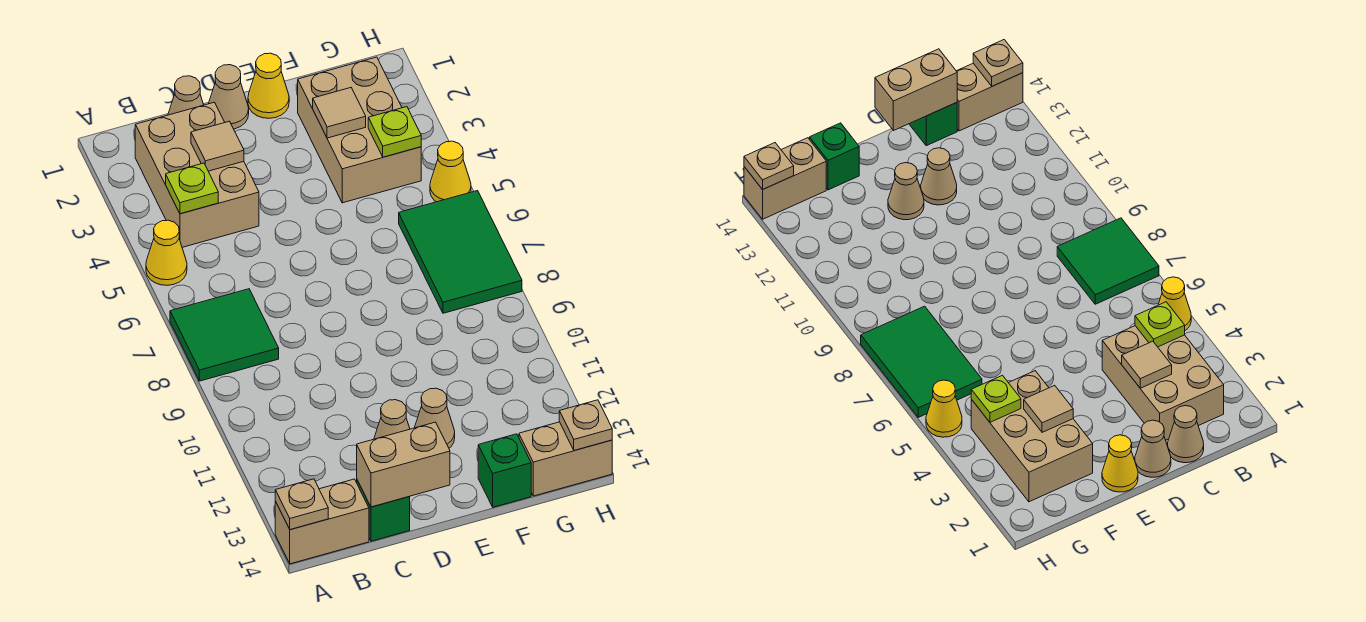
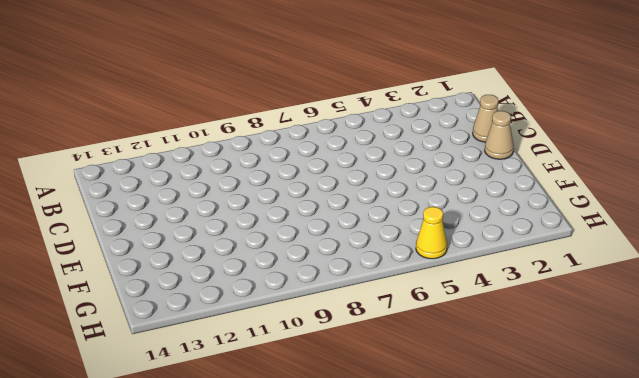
none -> yellow cone A5 level 1
none -> green tile A7:B8 level 1
none -> tan brick A14:B14 level 1

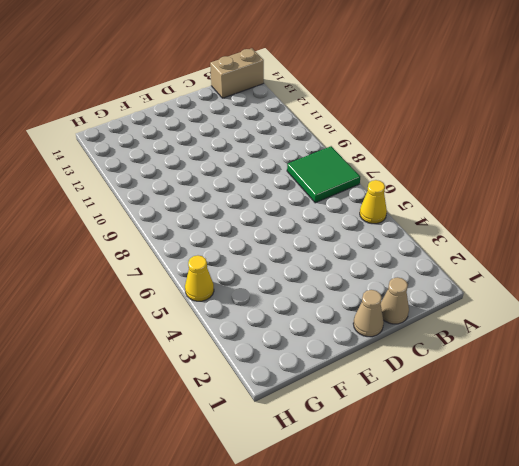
none -> tan brick B2:C4 level 1
none -> green brick C14 level 1
none -> tan cone D12 level 1

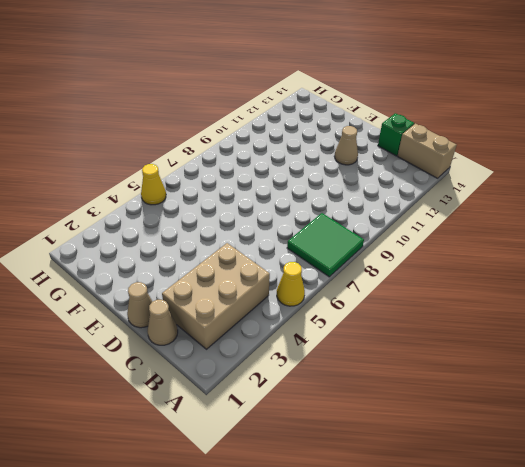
none -> yellow cone E1 level 1
none -> tan cone E12 level 1
none -> tan brick F2:G4 level 1

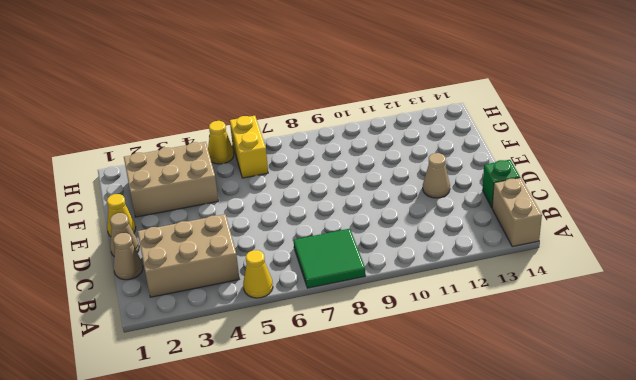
yellow brick G6:H6 level 1 -> green tile G6:H8 level 1
none -> tan cone E12 level 1
none -> green brick F14 level 1
none -> tan brick G14:H14 level 1

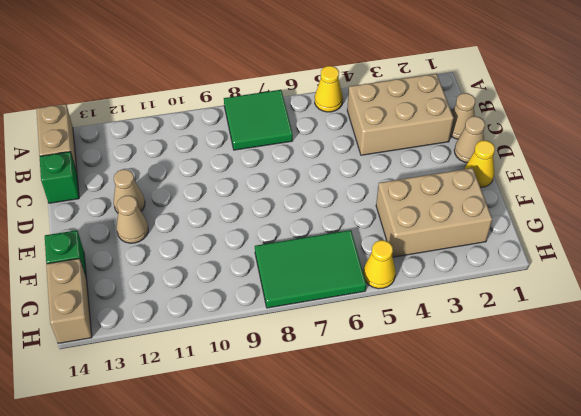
none -> tan plate A14 level 2
none -> lime plate B4 level 2
none -> tan tile C3 level 2

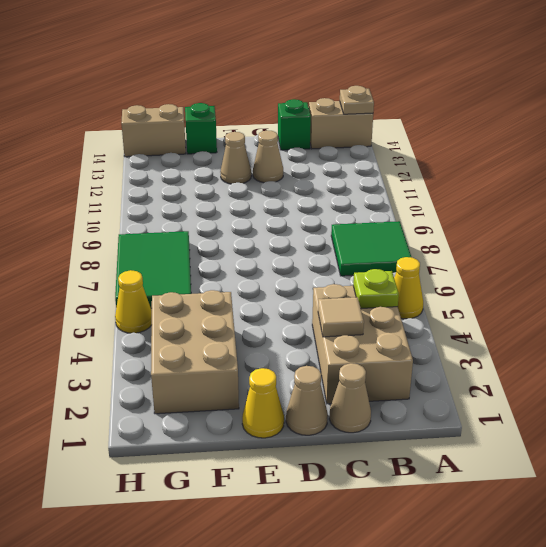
none -> tan brick C14:D14 level 2
none -> tan tile F3 level 2
none -> lime plate G4 level 2

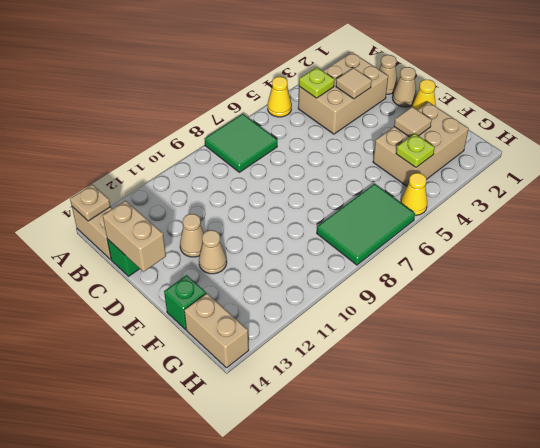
none -> tan plate H14 level 2

